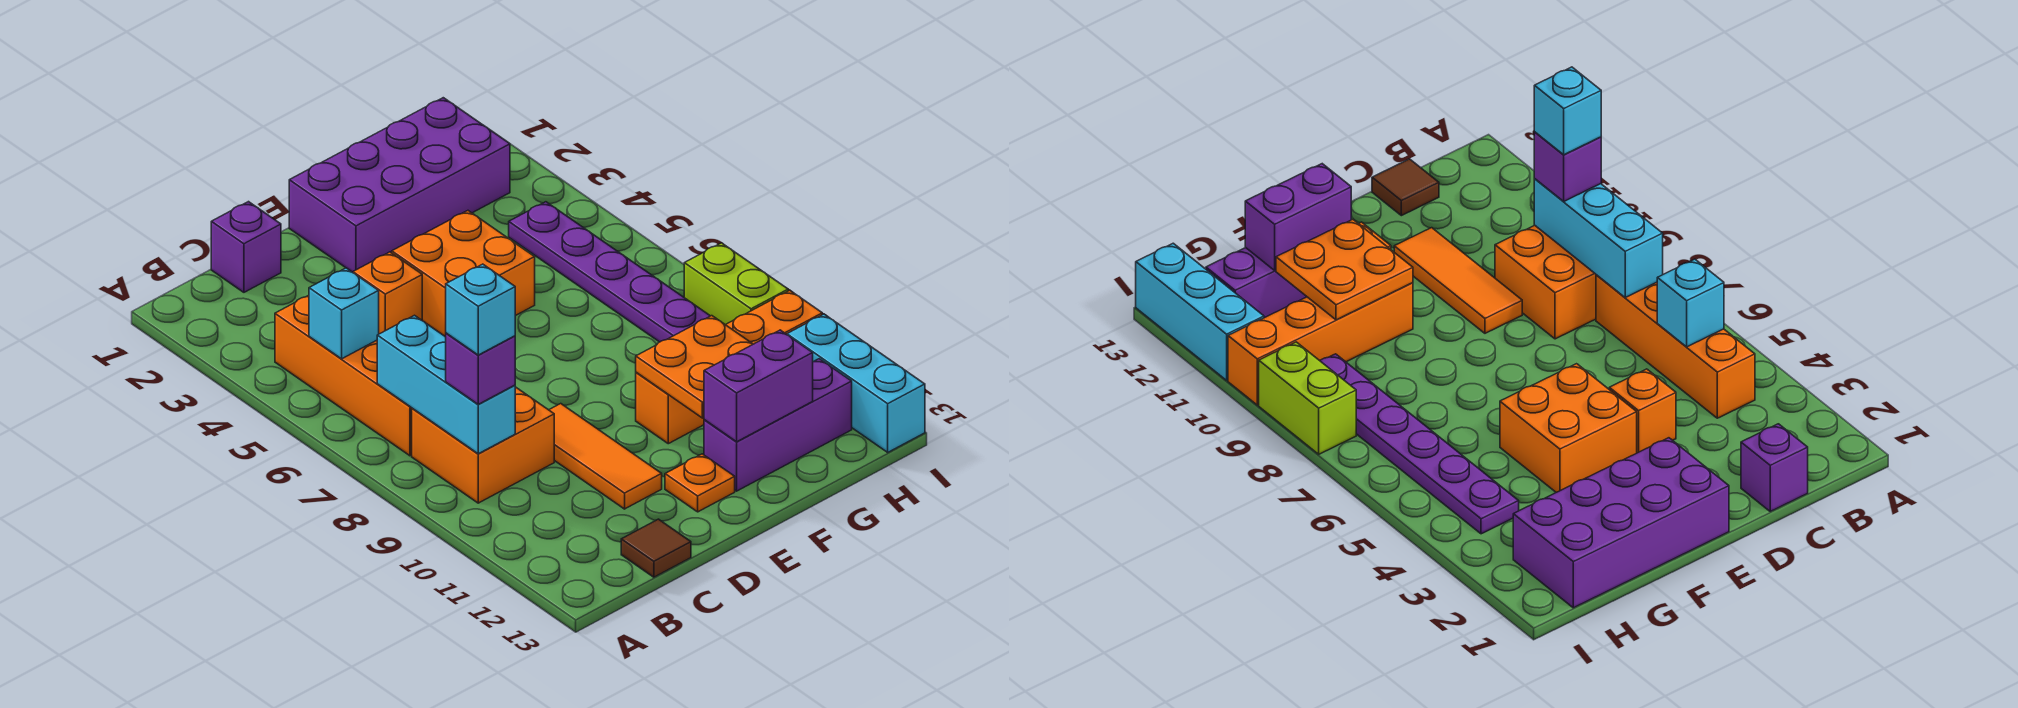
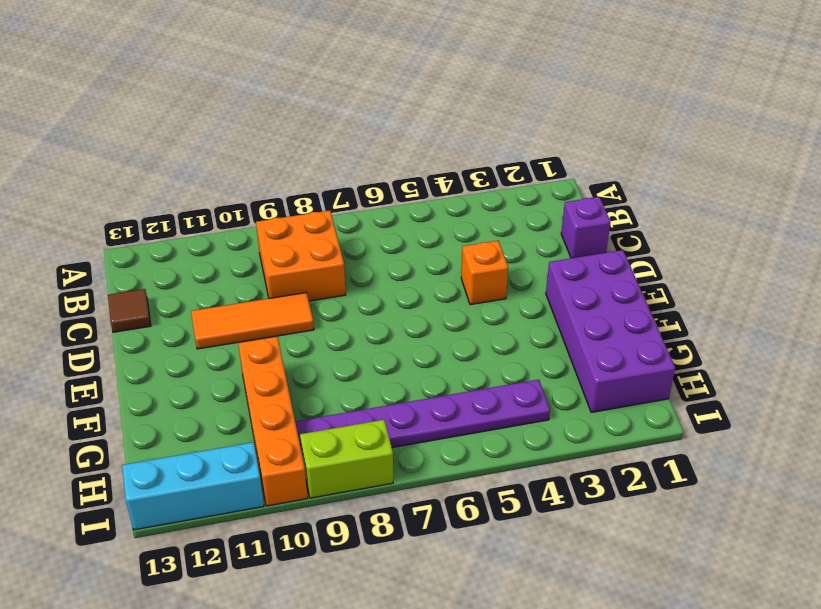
none -> orange brick B4:B7 level 1
none -> orange brick E4:F5 level 1
none -> orange plate E12 level 1

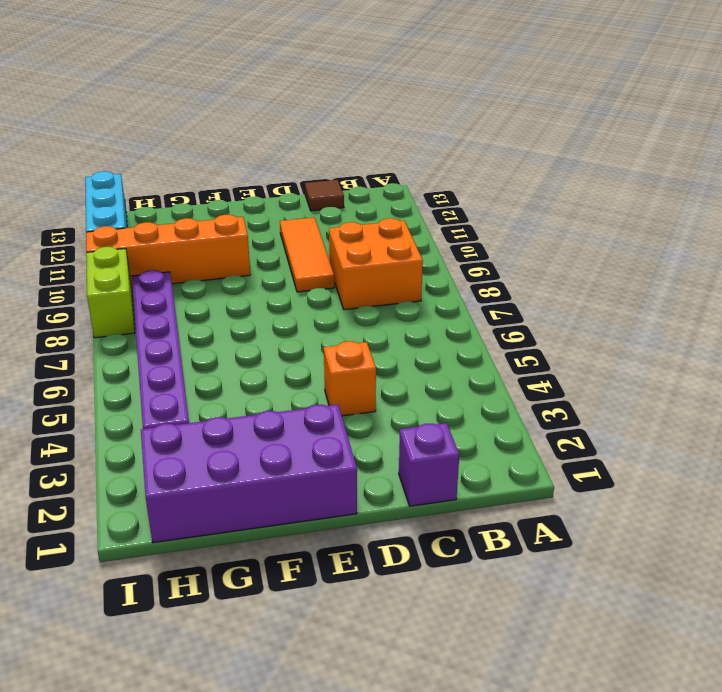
none -> orange brick B4:B7 level 1
none -> orange brick E4:F5 level 1
none -> orange plate E12 level 1

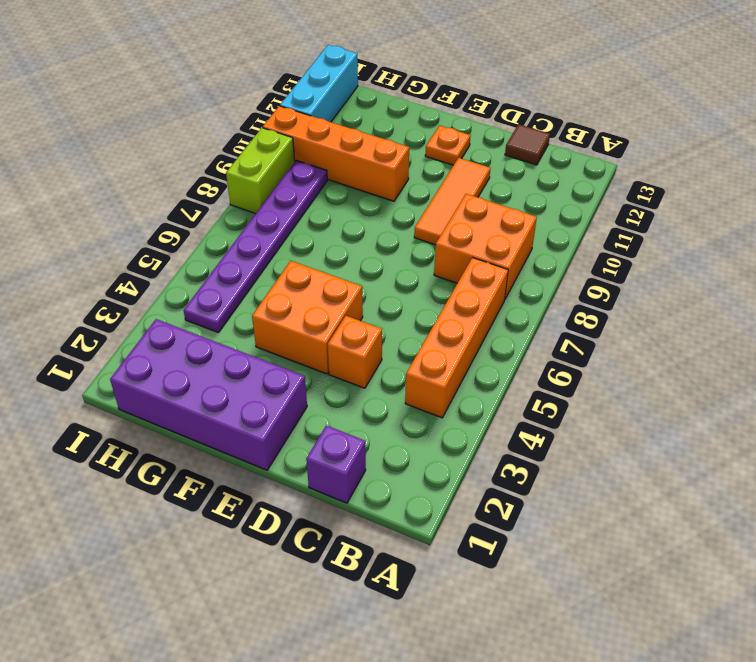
none -> purple brick F12:H12 level 1
none -> cyan brick B5 level 2
none -> cyan brick B7:B9 level 2

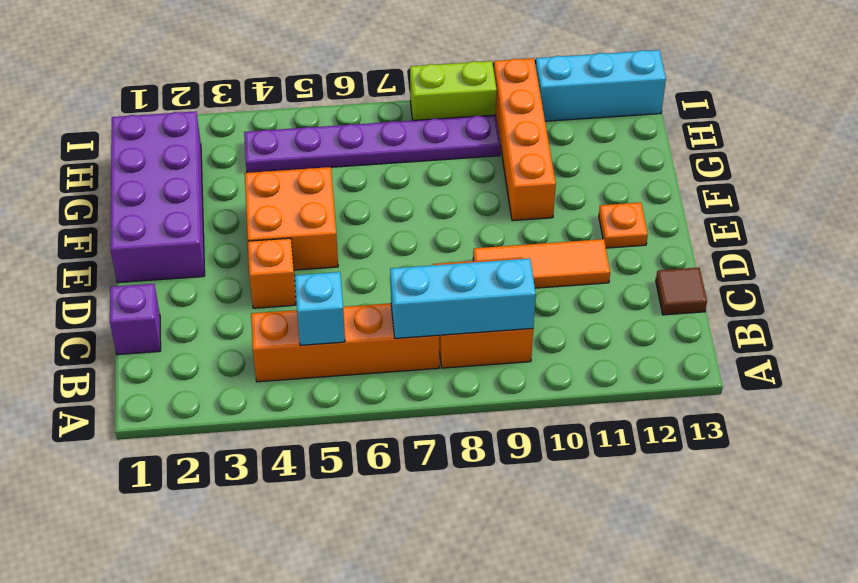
none -> purple brick F12:H12 level 1
none -> orange plate F10:G11 level 2
none -> purple brick F12:G12 level 2

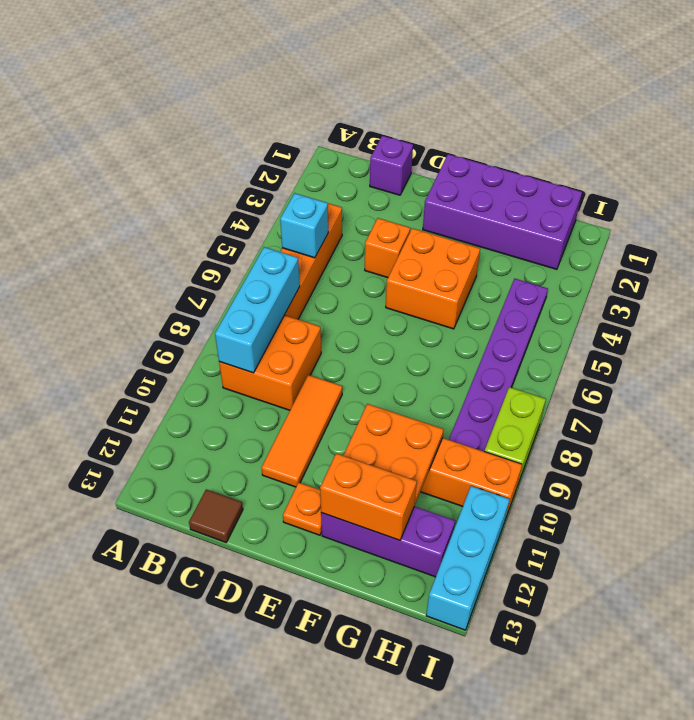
orange brick F12:G12 level 2 -> purple brick F12:G12 level 2
none -> purple brick B9 level 3
none -> cyan brick B9 level 4

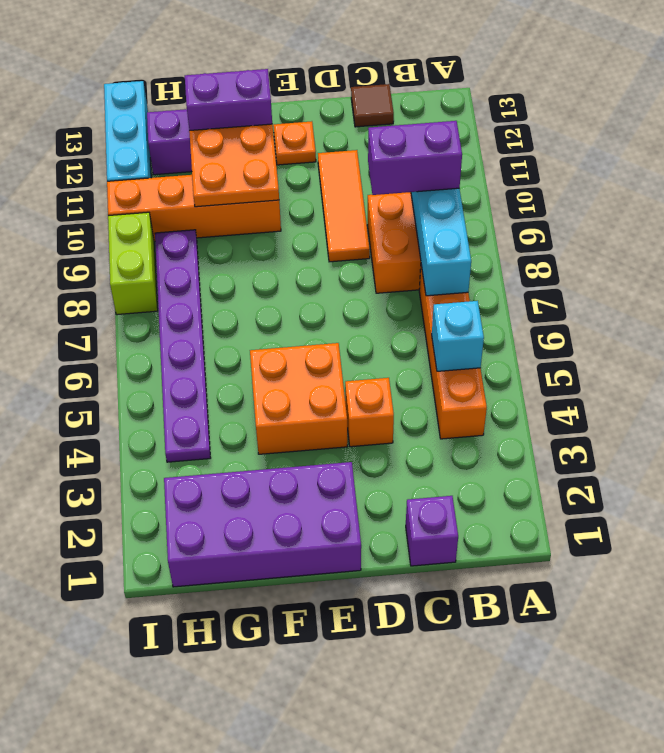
purple brick B9:C9 level 3 -> purple brick B9 level 3
none -> cyan brick B9 level 4

